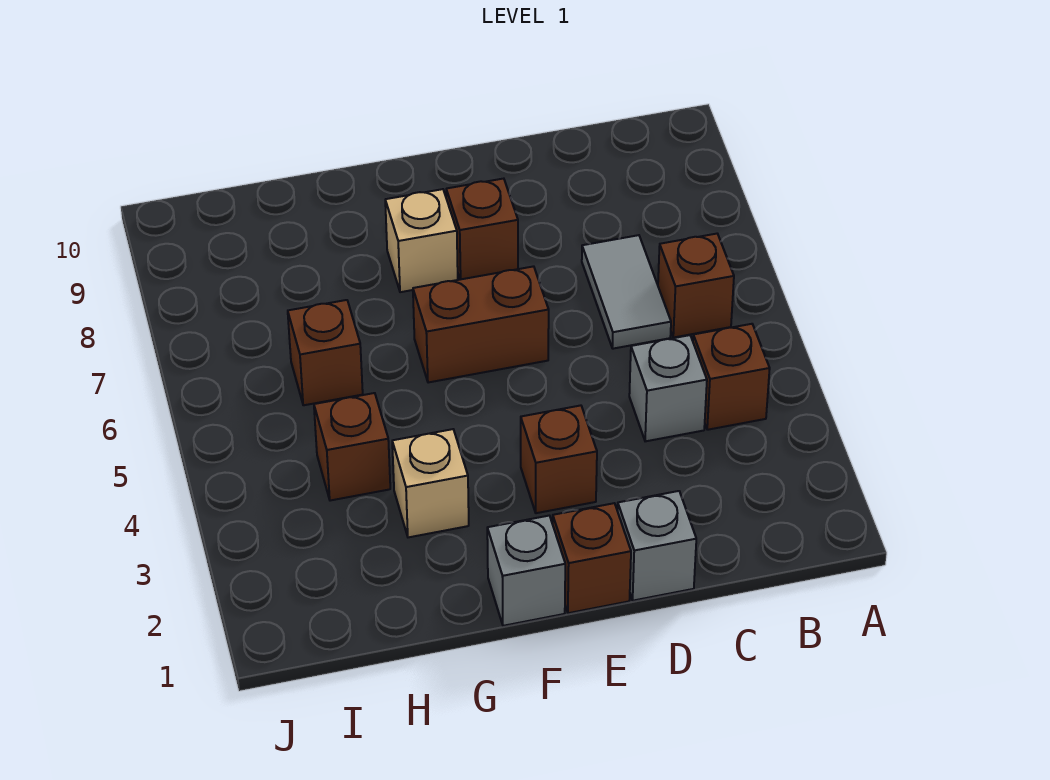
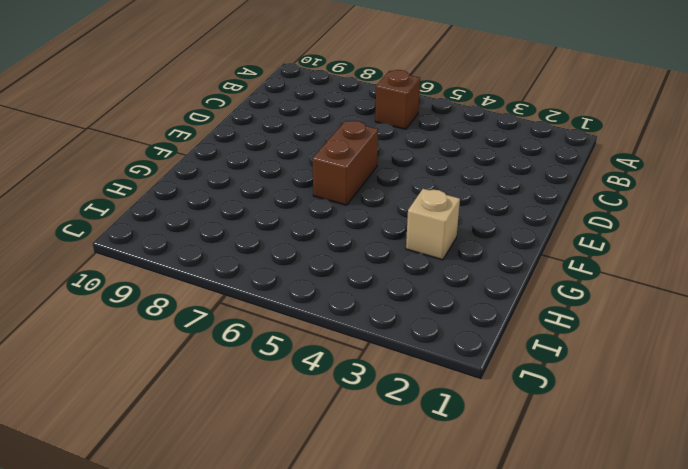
none -> brown brick B4 level 1
none -> grey brick C4 level 1
none -> grey tile C6:C7 level 1

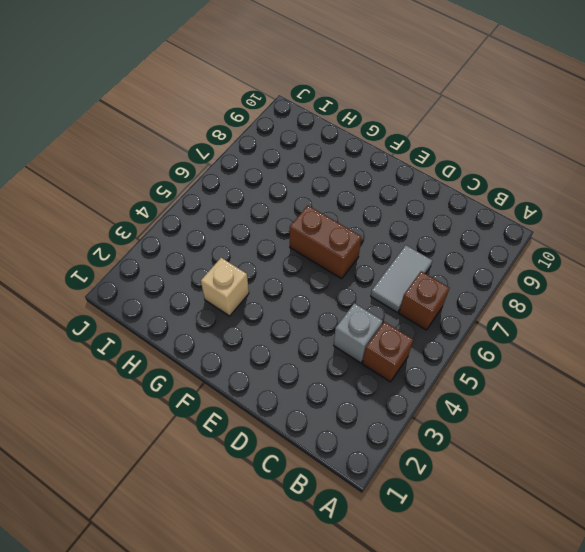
none -> grey brick D1 level 1
none -> brown brick E1 level 1
none -> brown brick E3 level 1

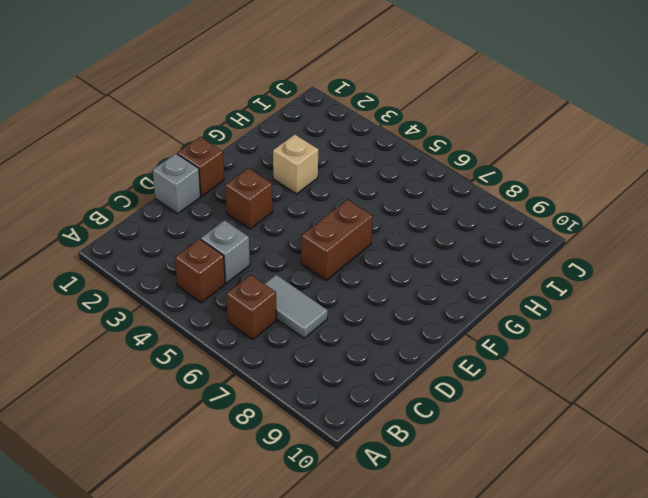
none -> brown brick E8 level 1
none -> grey brick F1 level 1
none -> tan brick F8 level 1

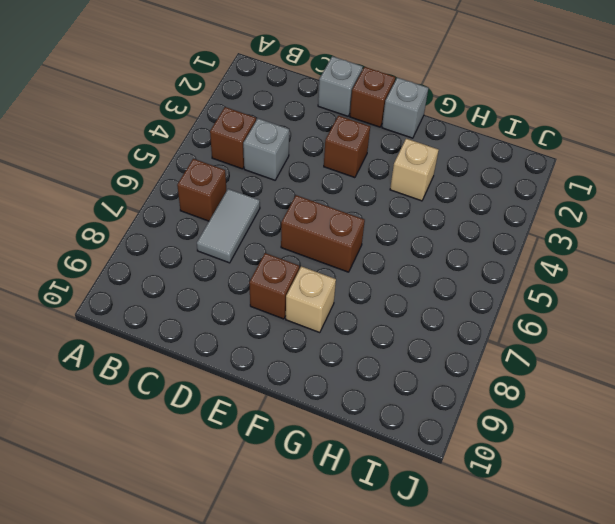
none -> brown brick H4 level 1
none -> brown brick H6 level 1

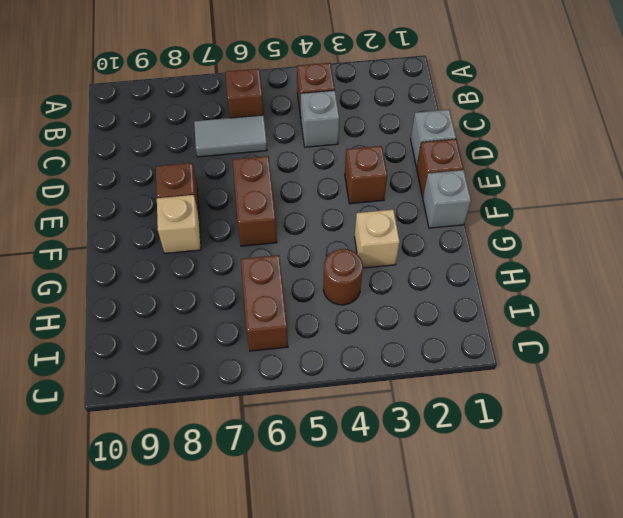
brown round brick H4 level 1 -> brown brick H4 level 1
brown brick H6:I6 level 1 -> brown brick H6 level 1

